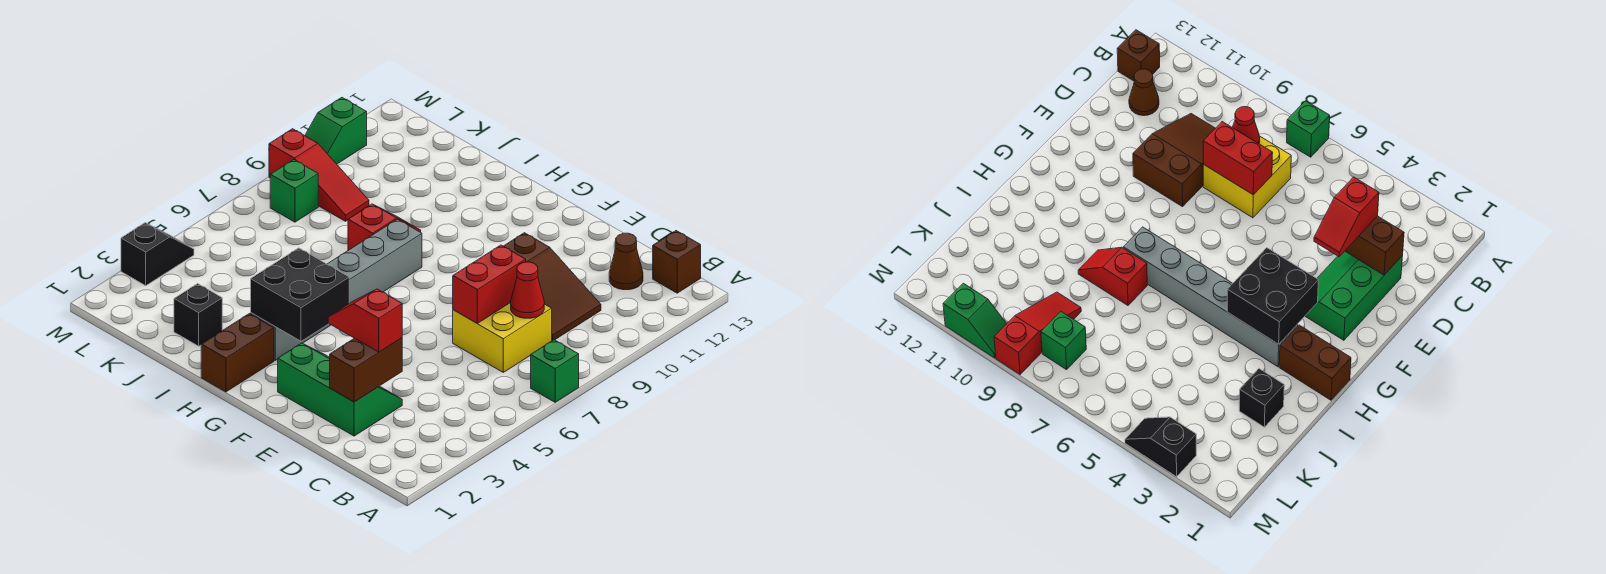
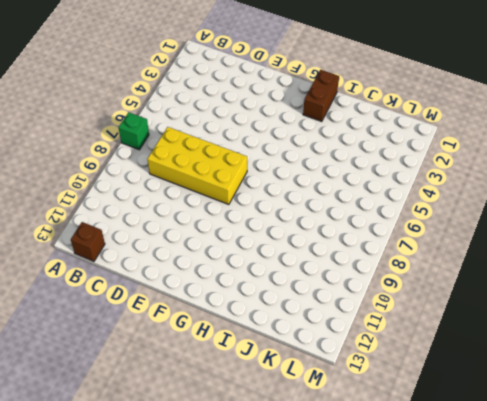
yellow brick C7:F8 level 1 -> yellow brick C7:D8 level 1
none -> brown slope C9:E10 level 1 top E
none -> brown cone C12 level 1
none -> green slope D2:F3 level 1 top 2

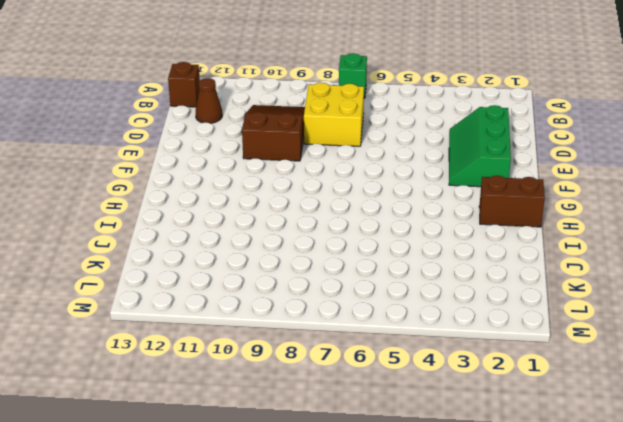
none -> grey brick H3:H8 level 1
none -> red slope I8:I9 level 1 top 8
none -> black brick J2 level 1

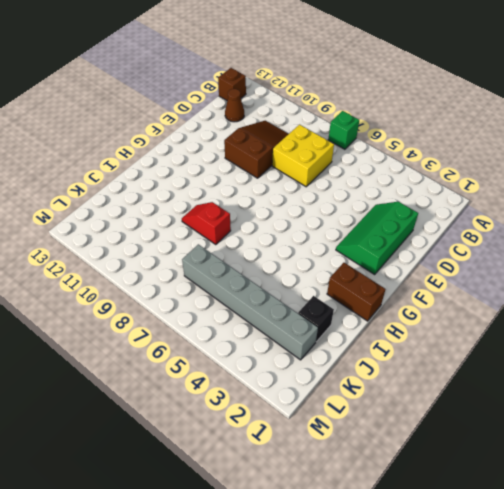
grey brick K2:K7 level 1 -> grey brick H3:H8 level 1
none -> red slope K9:M9 level 1 top M
none -> green brick L8 level 1
none -> black slope M3:M4 level 1 top 3

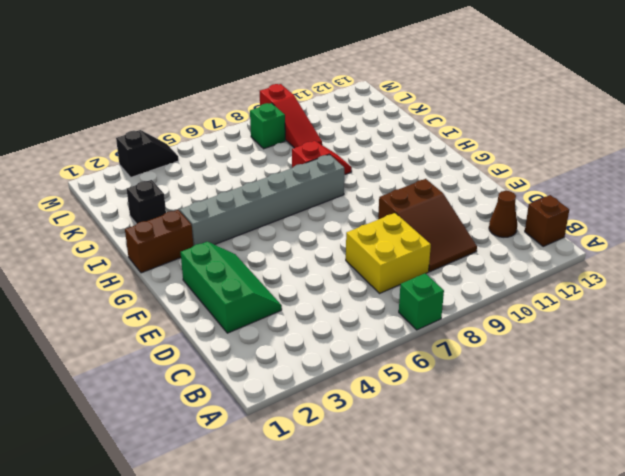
none -> green slope M10:M11 level 1 top 11
none -> red cone C8 level 2
none -> brown brick D2:D3 level 2

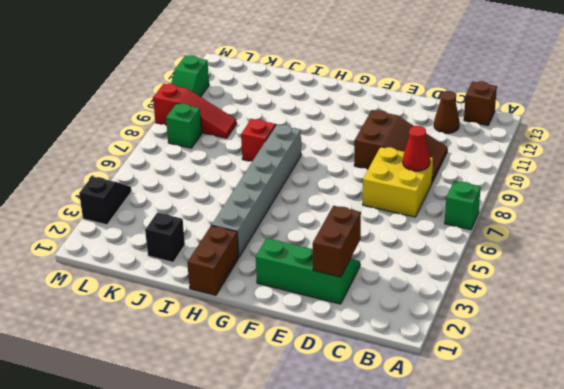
none -> red brick D7:D8 level 2
none -> black brick G3:H4 level 2
none -> red slope D3:E3 level 3 top D

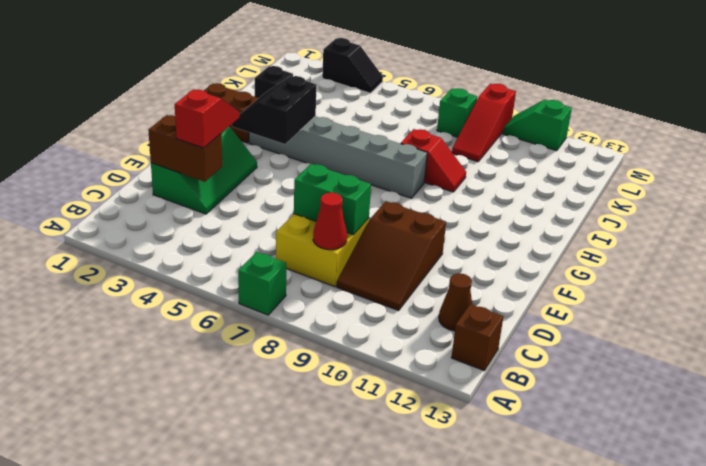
green brick D7:D8 level 2 -> red brick D7:D8 level 2
black slope G3:H4 level 2 top 4 -> black brick G3:H4 level 2

